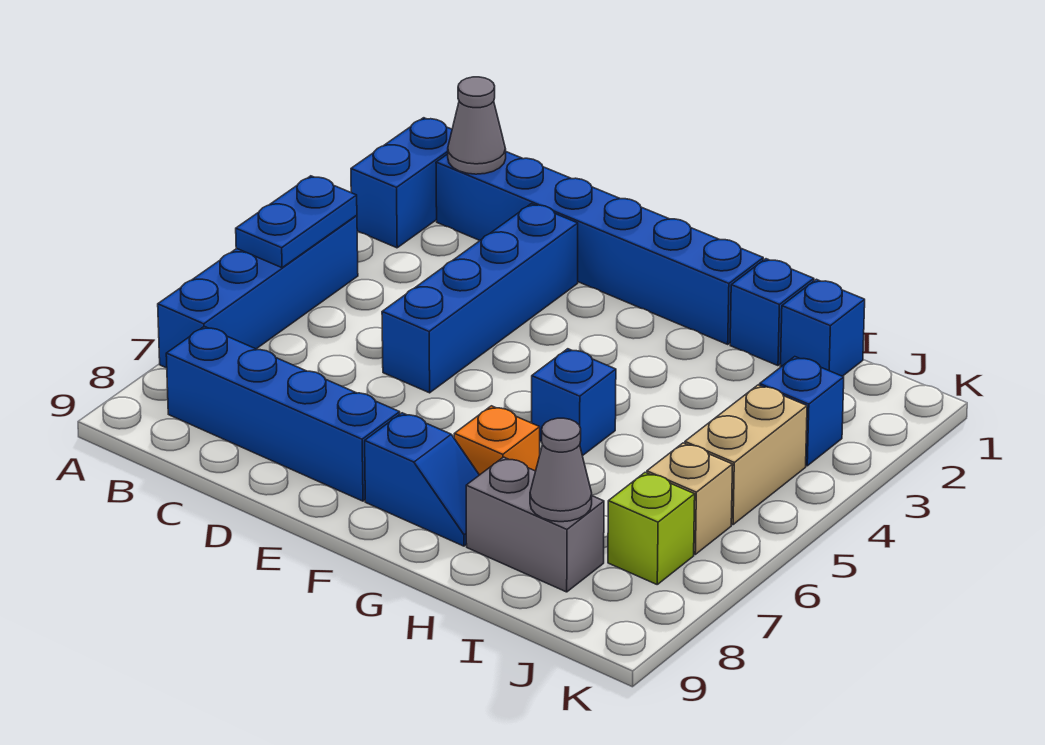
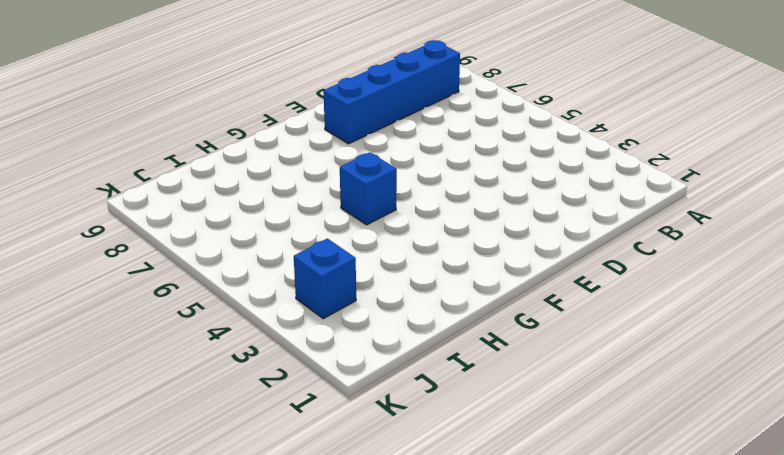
none -> blue brick A1:A2 level 1
none -> blue brick A4:A7 level 1
none -> blue brick B1:G1 level 1

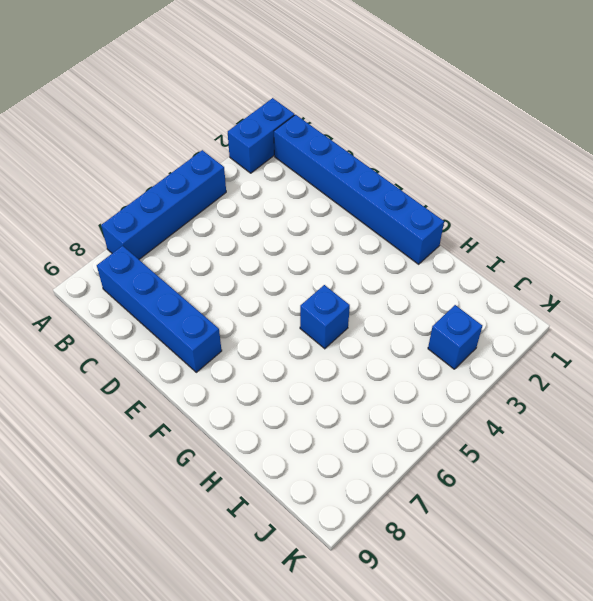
none -> blue brick D2:D5 level 1
none -> blue slope F8:G8 level 1 top F
none -> orange brick G7 level 1

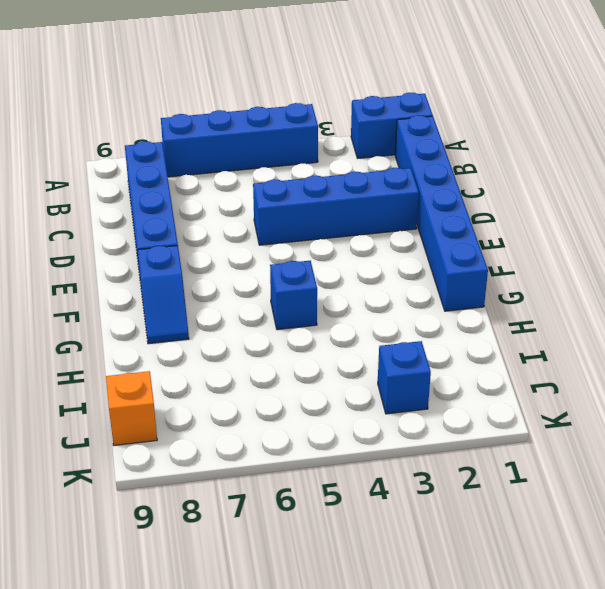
orange brick J9 level 1 -> orange brick G7 level 1
none -> blue brick H1 level 1
none -> grey brick H8:I8 level 1
none -> blue brick I1 level 1

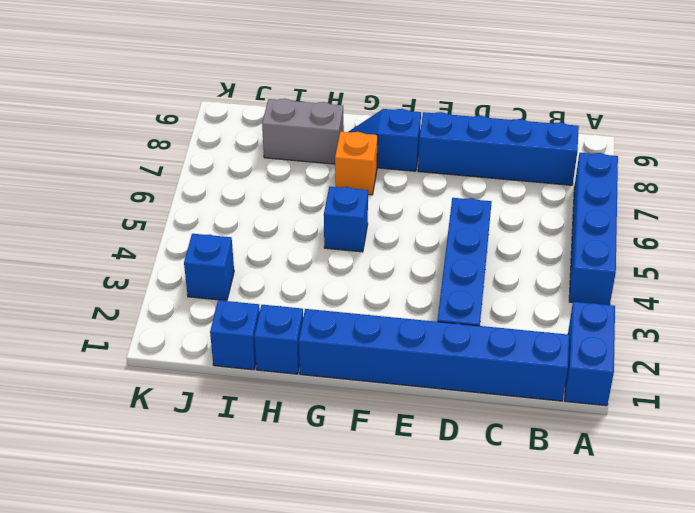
none -> tan brick J4:J5 level 1
none -> tan brick J6 level 1
none -> lime brick J7 level 1

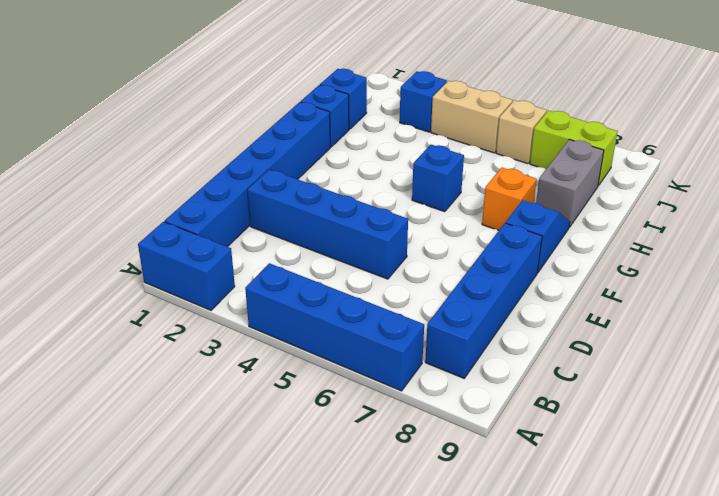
lime brick J7:J8 level 1 -> lime brick J7 level 1
none -> blue plate A4:A5 level 2
none -> grey cone B1 level 2
none -> grey cone I8 level 2

